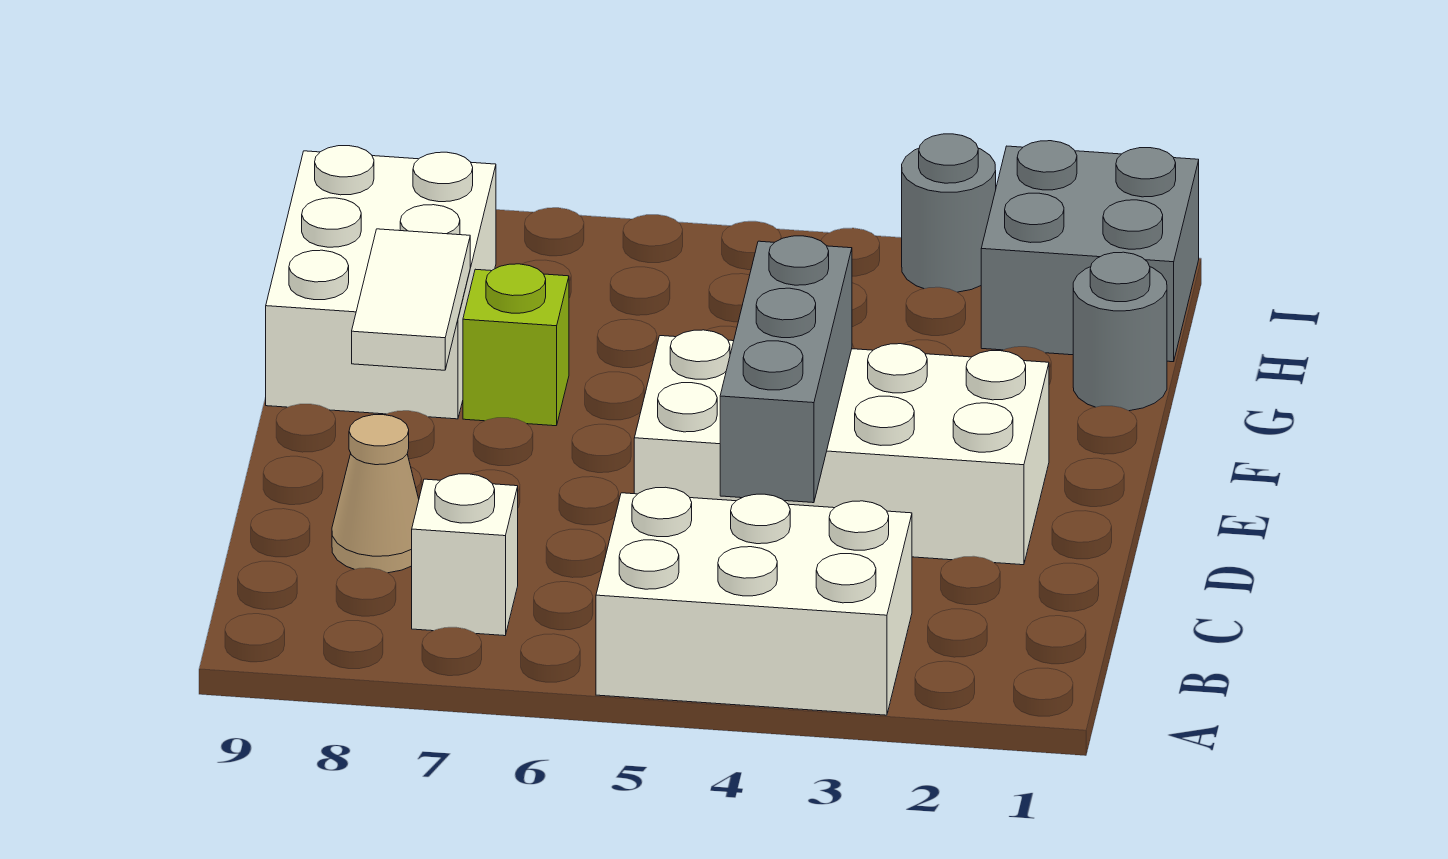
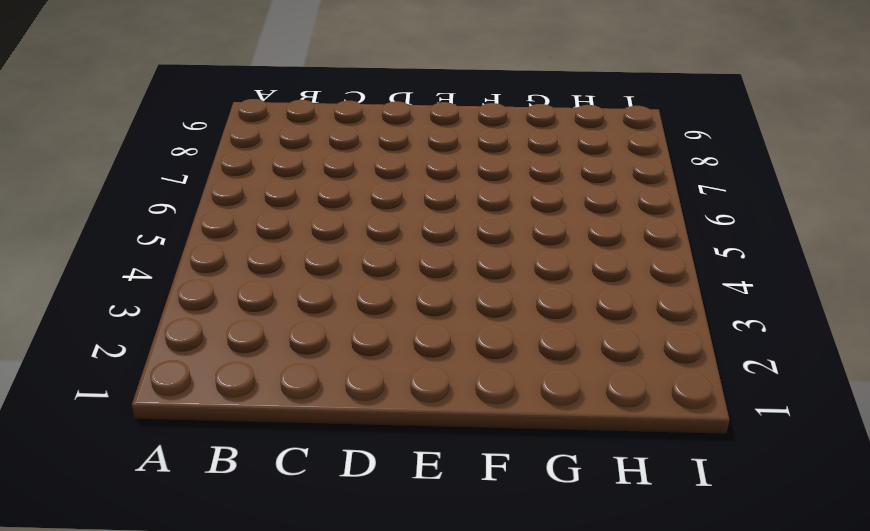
none -> white brick A3:B5 level 1
none -> white brick B7 level 1

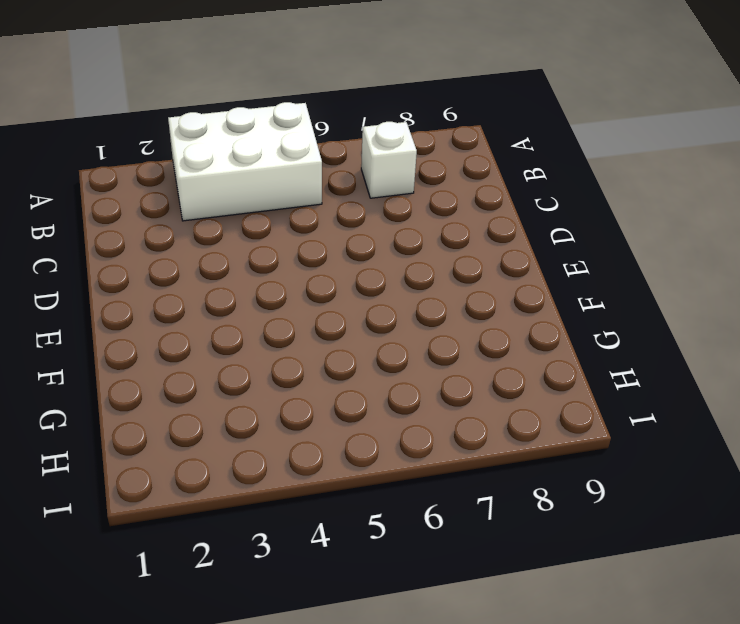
none -> tan cone C8 level 1
none -> white brick D2:E5 level 1

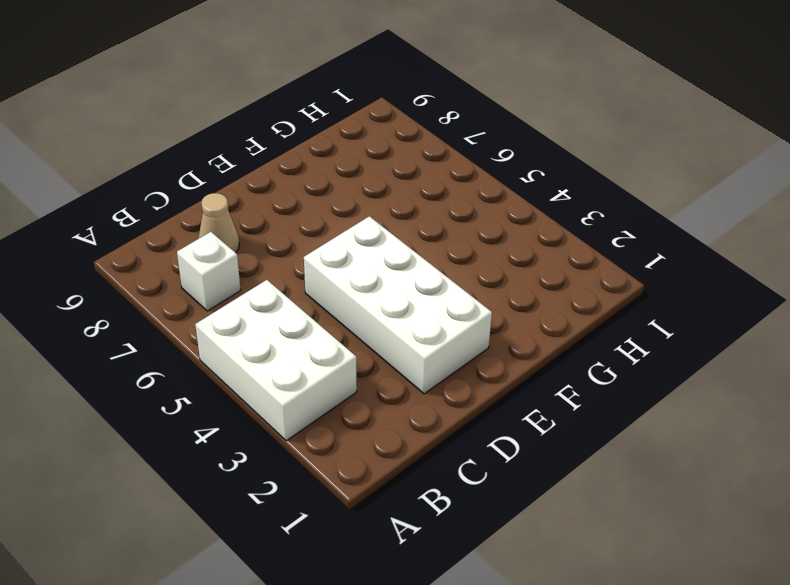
none -> lime brick F7 level 1
none -> white brick F8:H9 level 1

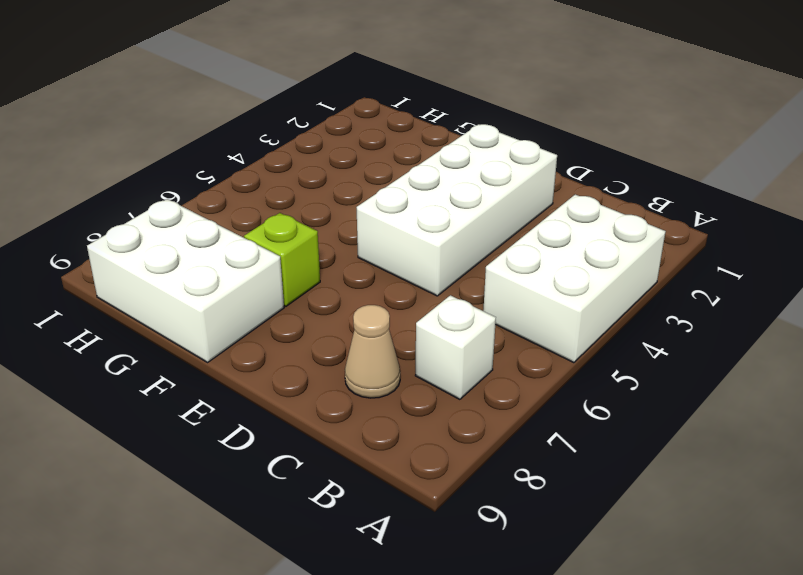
none -> grey round brick G1 level 1
none -> grey brick H1:I2 level 1

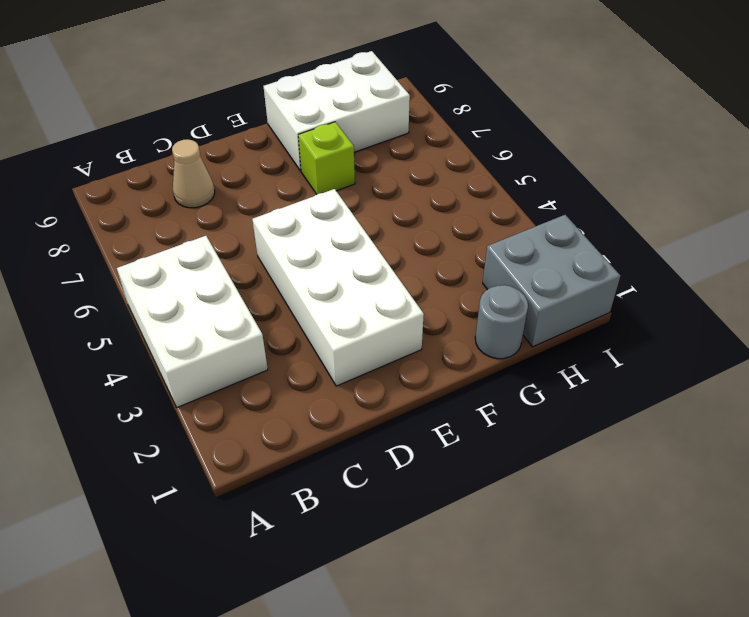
none -> white brick B7 level 1
none -> grey round brick I3 level 1

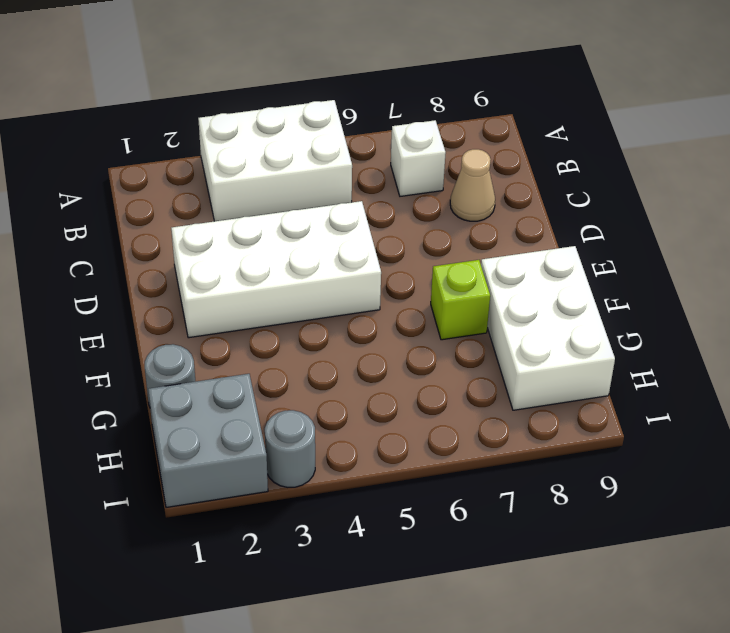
none -> grey brick C4:E4 level 2
none -> white tile E8:F8 level 2

